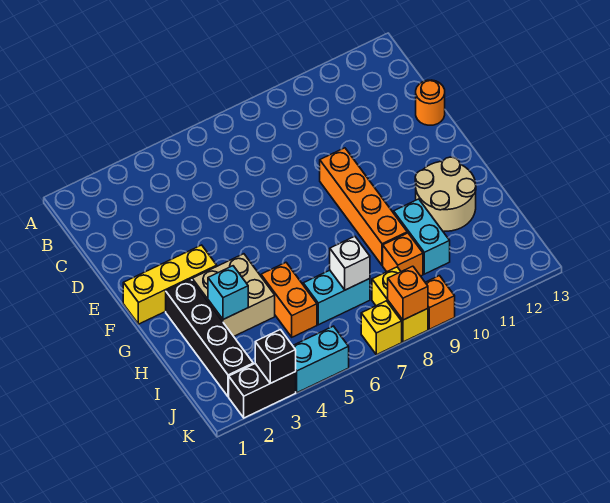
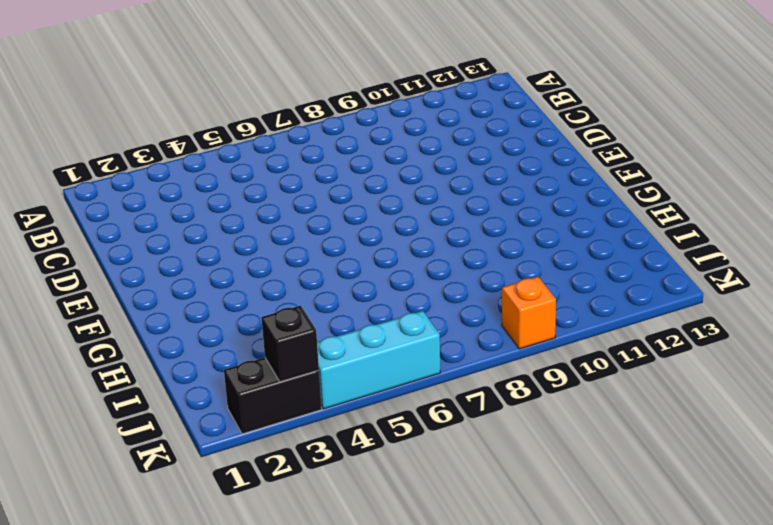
cyan brick K4:K6 level 1 -> cyan brick K4:K5 level 1
none -> orange round brick D13 level 1
none -> orange brick E9:H9 level 1
none -> yellow brick F1:F3 level 1

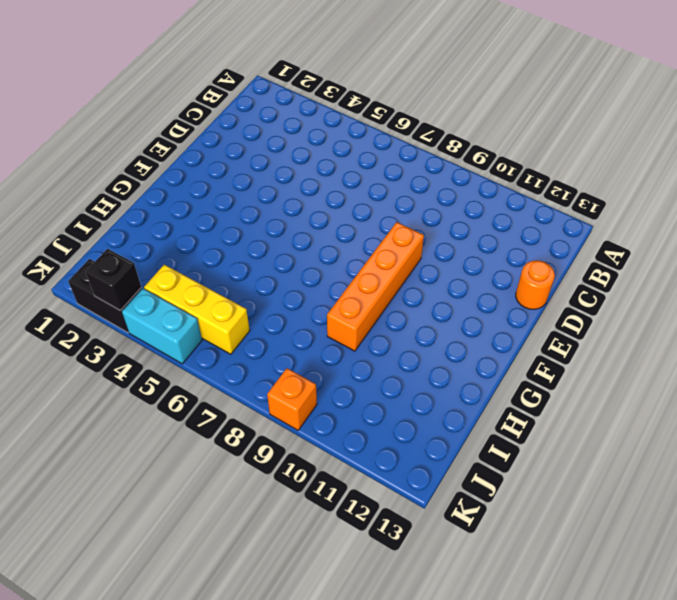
yellow brick J4:J6 level 1 -> yellow brick F1:F3 level 1
none -> black brick G2:J2 level 1
none -> tan brick G3:H4 level 1
none -> tan round brick G11:H12 level 1

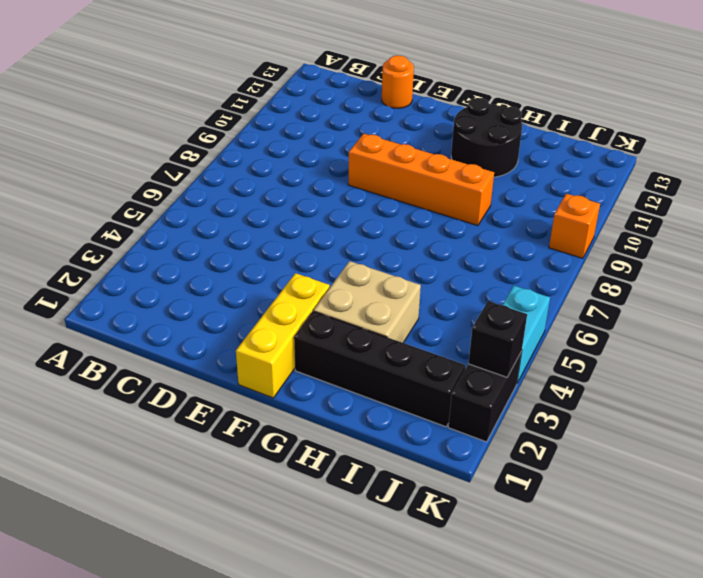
black round brick G11:H12 level 1 -> tan round brick G11:H12 level 1
none -> orange brick H5:I5 level 1
none -> cyan brick H10:I10 level 1
none -> cyan brick I6:I7 level 1

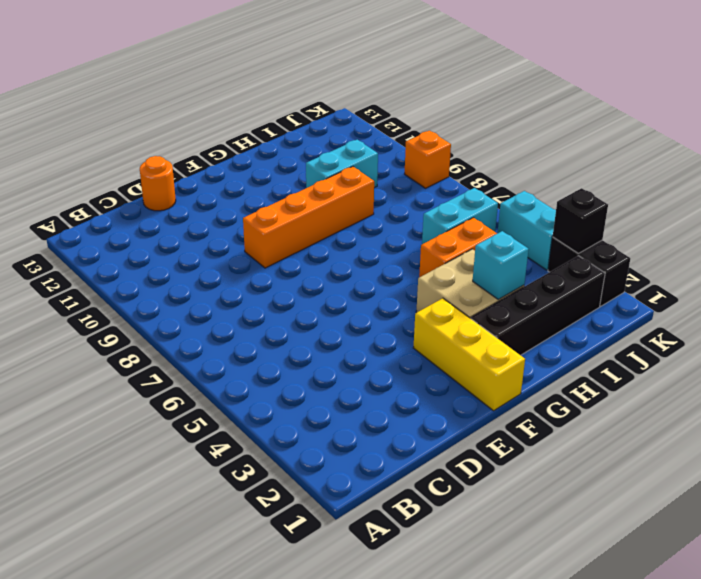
cyan brick I6:J6 level 1 -> cyan brick I6:I7 level 1
none -> tan round brick G11:H12 level 1
none -> orange brick I9 level 1
none -> yellow brick J8:K8 level 1

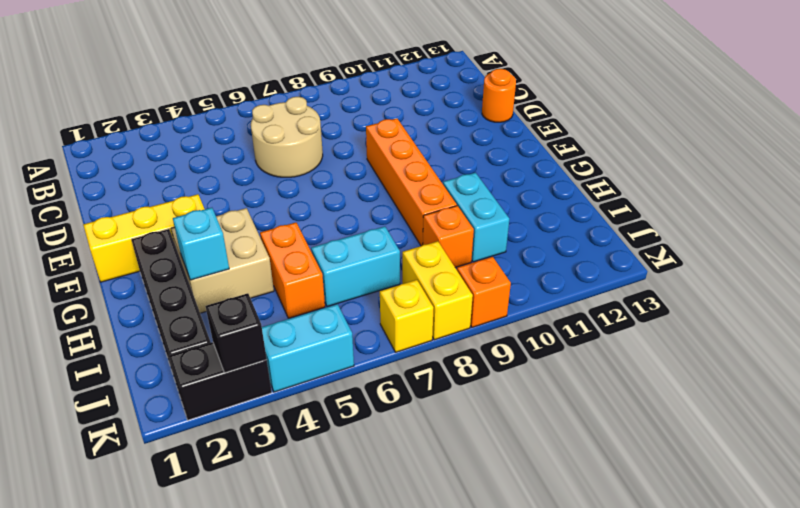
tan round brick C6:D7 level 1 -> tan round brick G11:H12 level 1
none -> white brick I7 level 2
none -> orange brick K8 level 2

